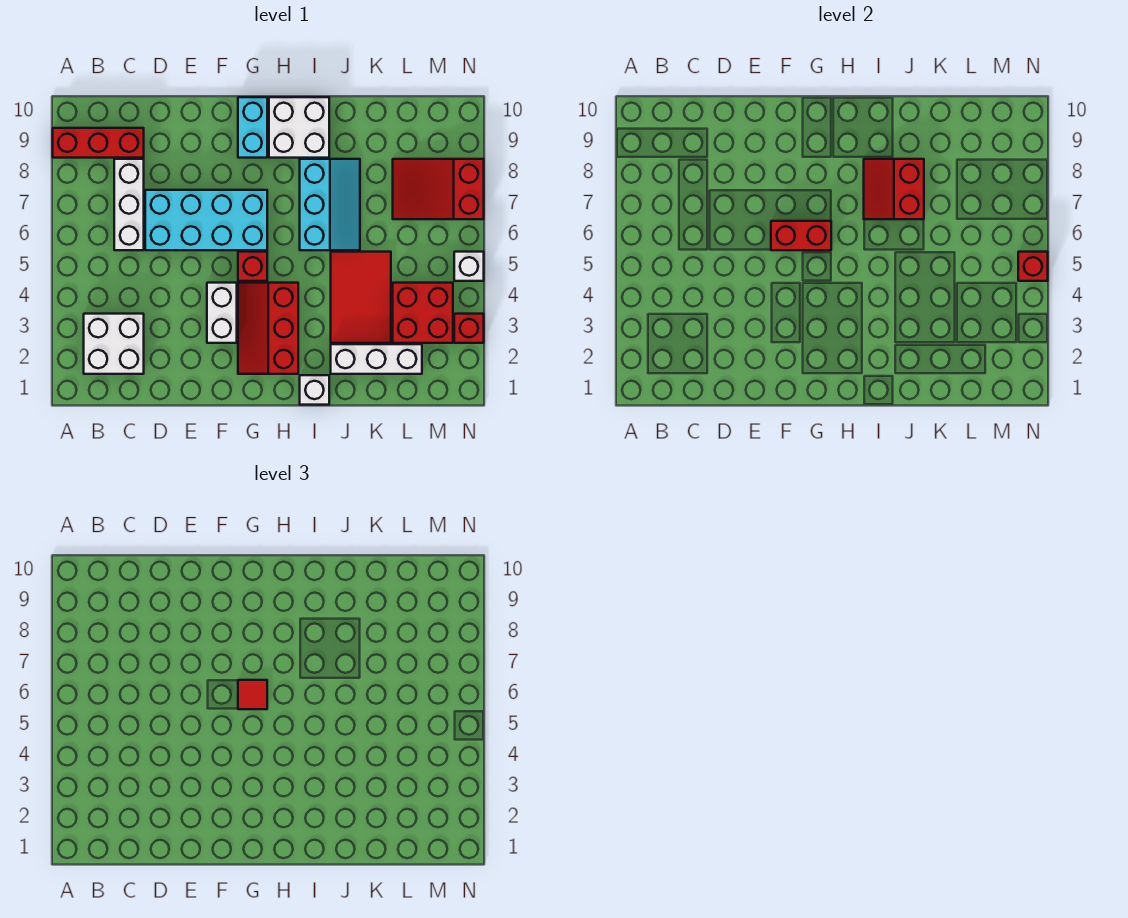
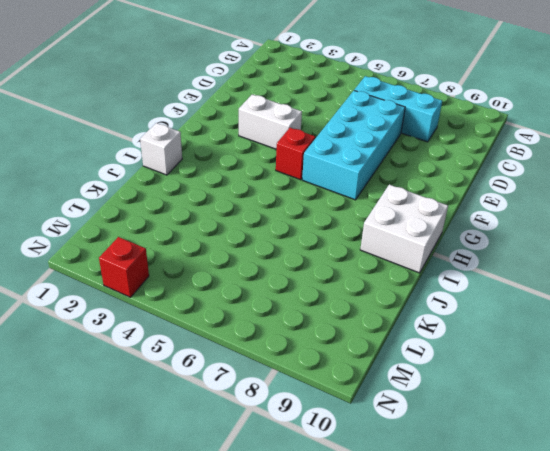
cyan brick C6:C8 level 1 -> white brick C6:C8 level 1
none -> red brick A9:C9 level 1
none -> white brick B2:C3 level 1
none -> red slope G2:H4 level 1 top H

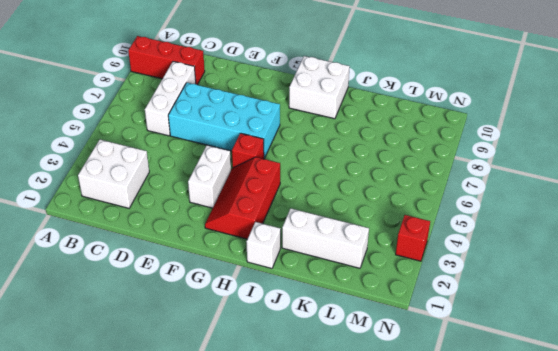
none -> cyan brick G9:G10 level 1
none -> cyan slope I6:J8 level 1 top I
none -> red tile J3:K5 level 1

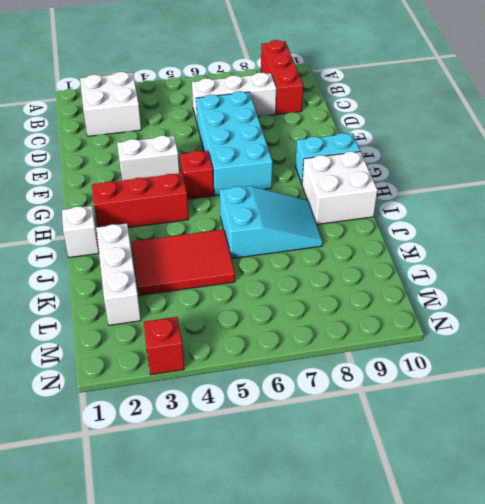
cyan slope I6:J8 level 1 top 6 -> cyan slope I6:J8 level 1 top I
none -> red brick L3:M4 level 1
none -> red slope L7:N8 level 1 top N
none -> white brick N5 level 1

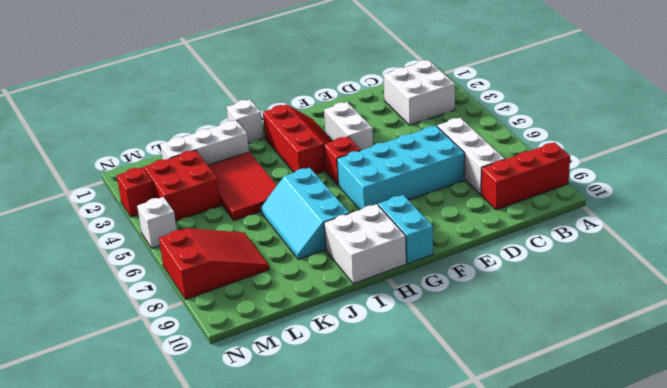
none -> red brick F6:G6 level 2
none -> red slope I7:J8 level 2 top J
none -> red brick N5 level 2

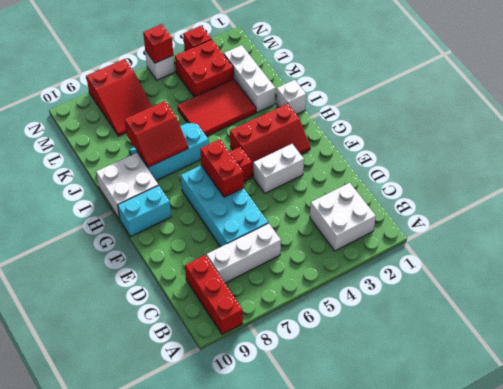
none -> red tile G6 level 3

